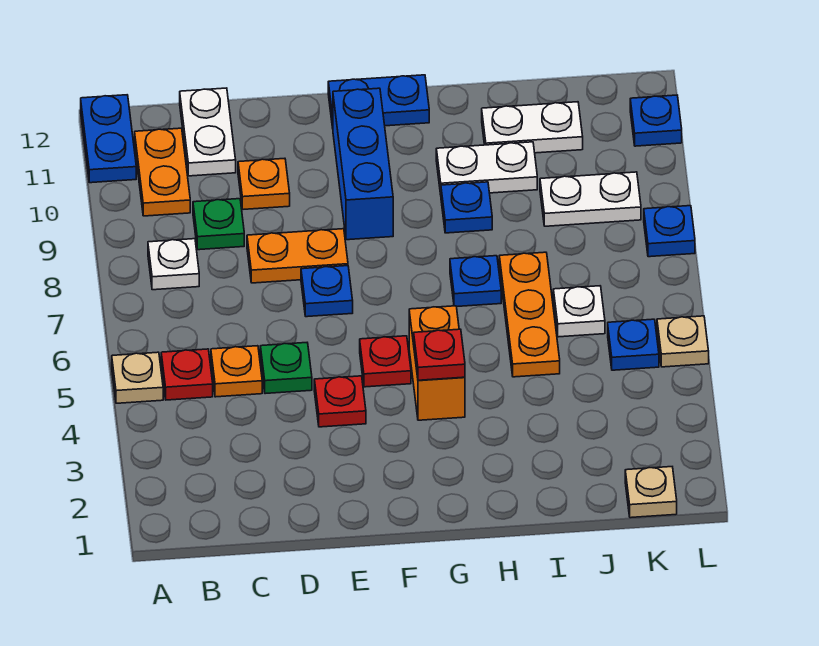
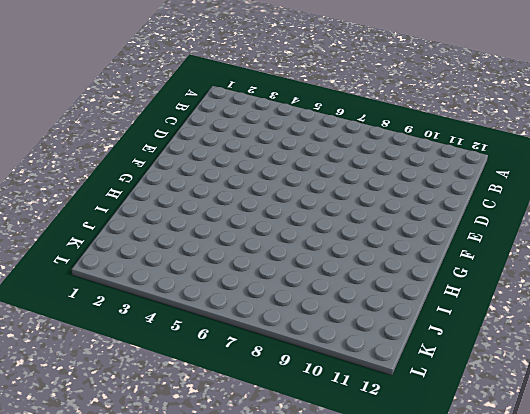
none -> tan plate A5 level 1
none -> blue plate A11:A12 level 1
none -> red plate B5 level 1
none -> white plate B8 level 1

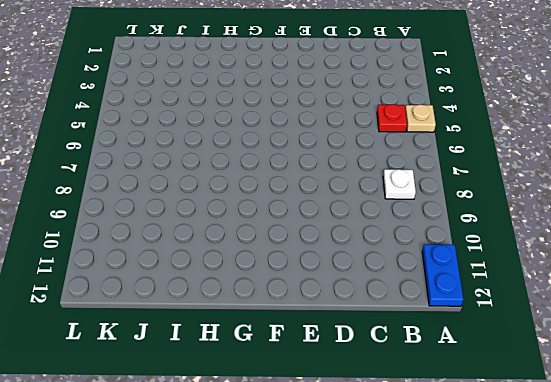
none -> orange plate B10:B11 level 1
none -> orange plate C5 level 1
none -> green plate C9 level 1
none -> white plate C11:C12 level 1

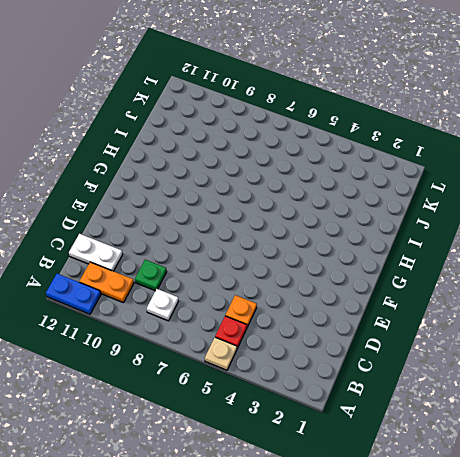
none -> green plate D5 level 1
none -> orange plate D8:E8 level 1
none -> orange plate D10 level 1
none -> red plate E4 level 1

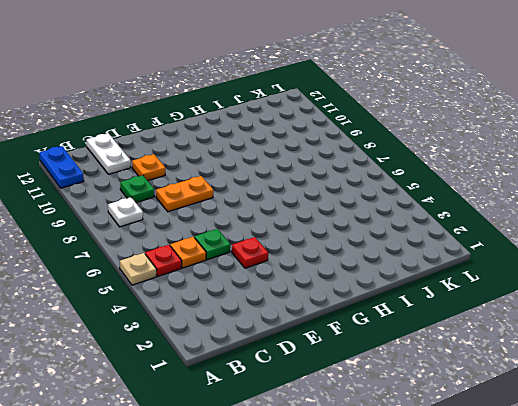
none -> orange plate B10:B11 level 1
none -> blue plate E7 level 1
none -> red plate F5 level 1
none -> blue brick F9:F11 level 1

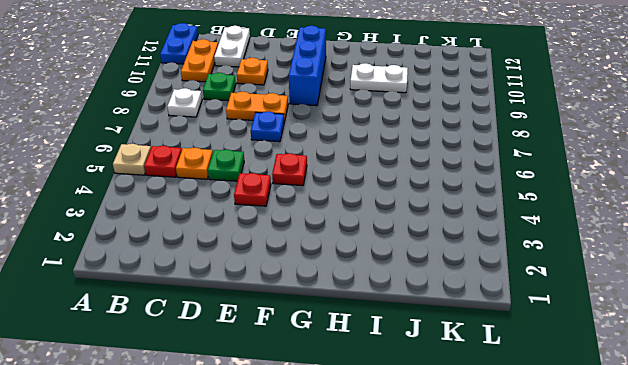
none -> blue plate F12:G12 level 1
none -> orange brick G4:G5 level 1
none -> blue plate H7 level 1
none -> blue plate H9 level 1

